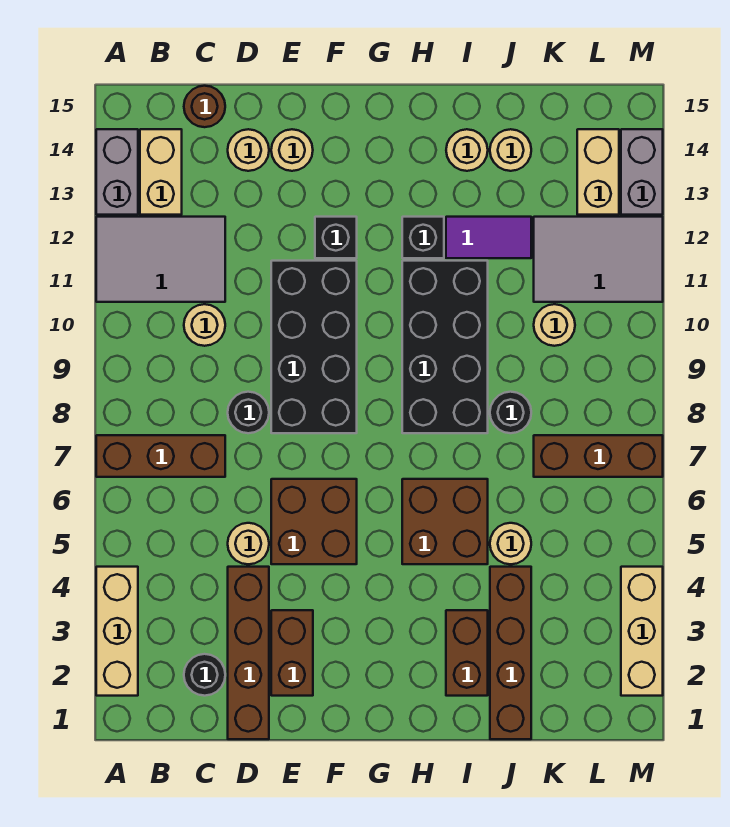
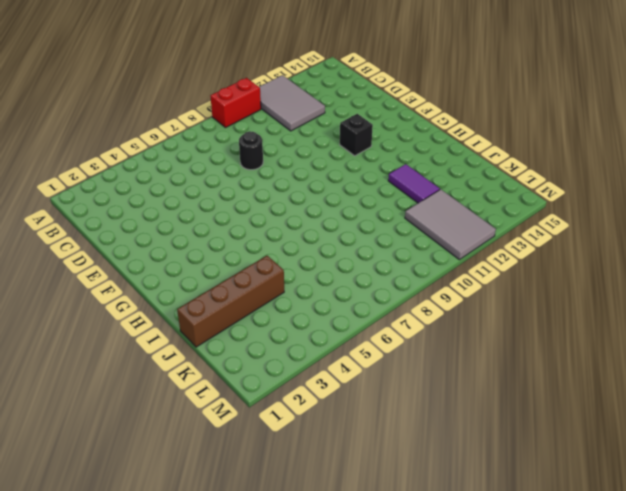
red brick A9:A10 level 1 -> none
none -> tan brick A2:A4 level 1
none -> brown brick A7:C7 level 1
none -> grey brick A13:A14 level 1
none -> tan brick B13:B14 level 1

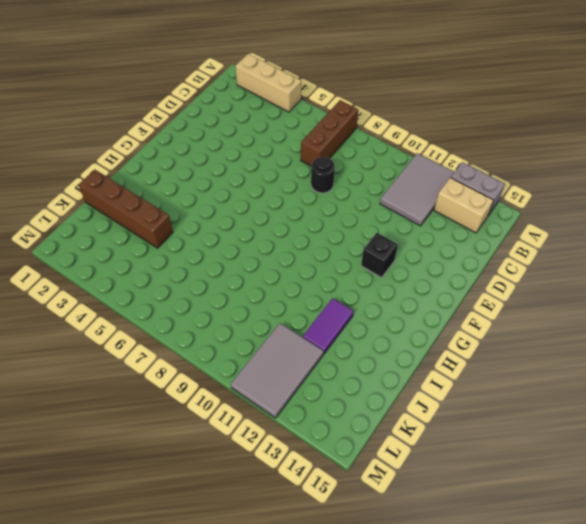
none -> black round brick C2 level 1
none -> tan round brick C10 level 1
none -> brown round brick C15 level 1
none -> brown brick D1:D4 level 1

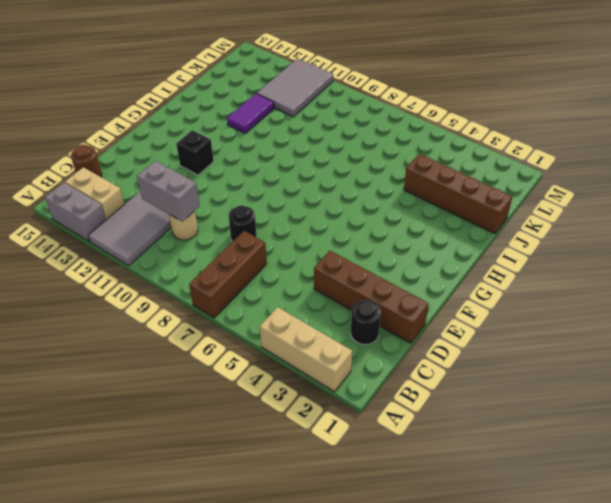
grey brick C10:C11 level 2 -> grey brick M13:M14 level 1
none -> tan round brick D5 level 1
none -> tan round brick D14 level 1
none -> brown brick E2:E3 level 1
none -> brown brick E5:F6 level 1

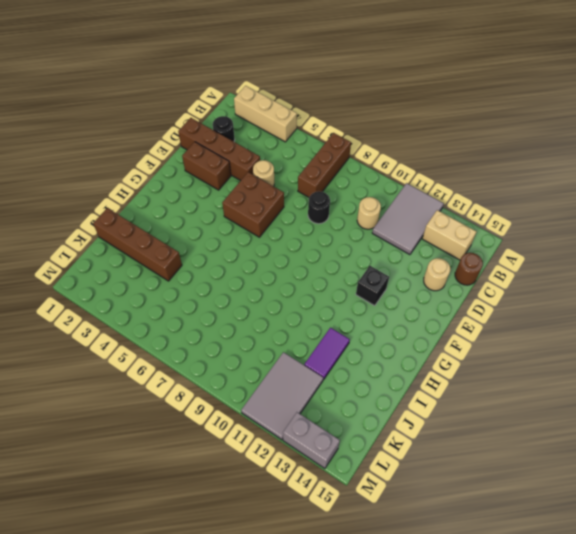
none -> grey brick A13:A14 level 1
none -> black brick E8:F11 level 1
none -> tan round brick E14 level 1
none -> brown brick H5:I6 level 1

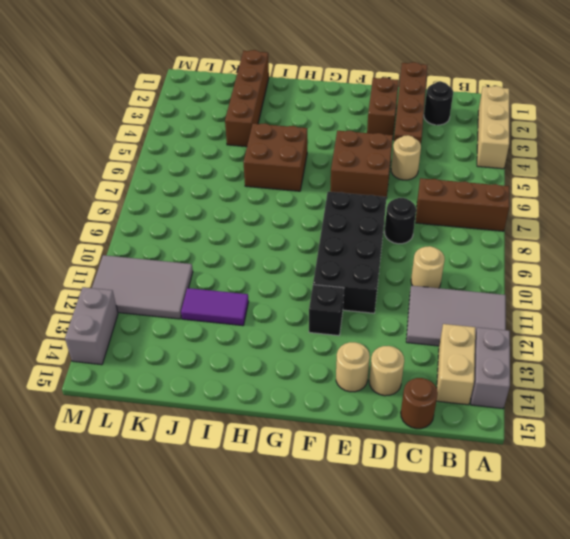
none -> black brick H8:I11 level 1
none -> black brick H12 level 1
none -> brown brick I2:I3 level 1
none -> tan round brick I14 level 1

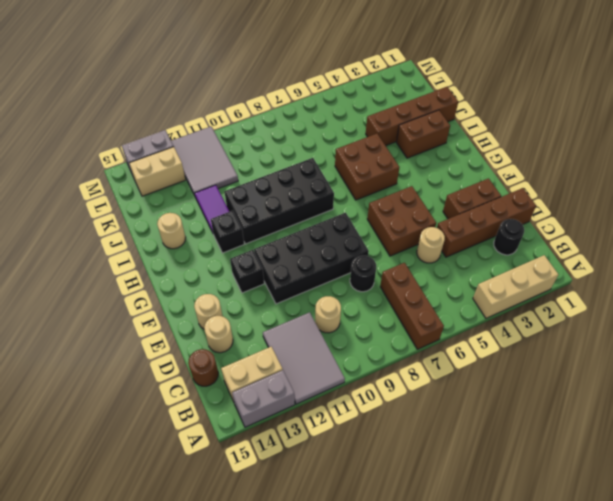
none -> tan round brick J5 level 1
none -> black round brick J8 level 1
none -> tan round brick J14 level 1
none -> brown brick K7:M7 level 1

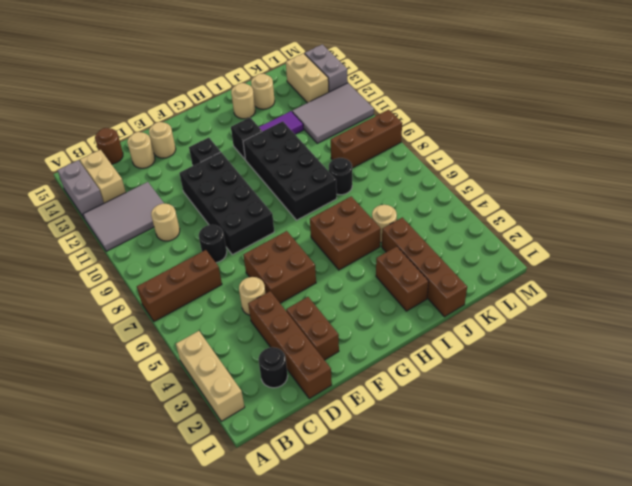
brown brick K9:M9 level 1 -> brown brick K7:M7 level 1
none -> tan round brick K10 level 1
none -> tan brick M2:M4 level 1

